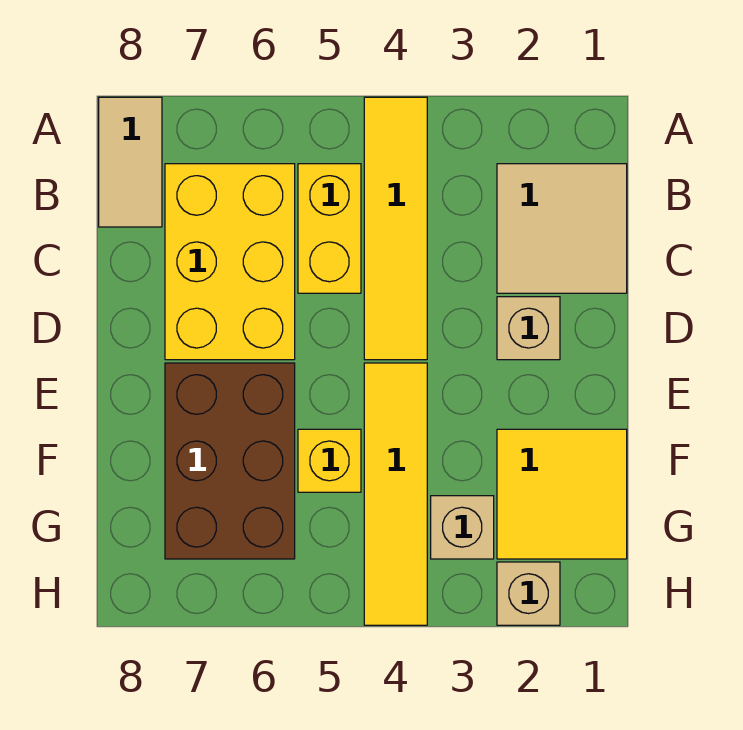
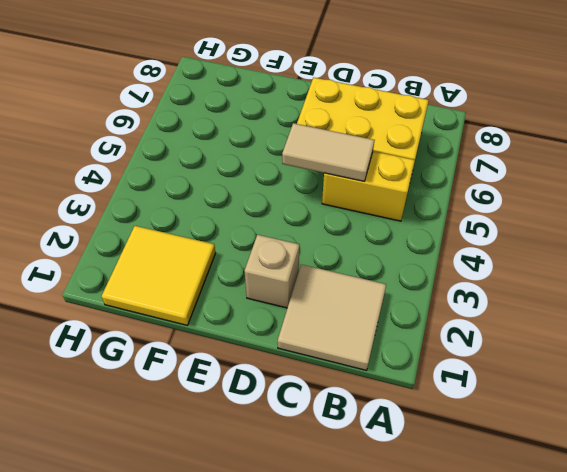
tan tile C5:D5 level 2 -> tan tile A8:B8 level 1
none -> yellow tile A4:D4 level 1
none -> yellow tile E4:H4 level 1
none -> brown brick E6:G7 level 1

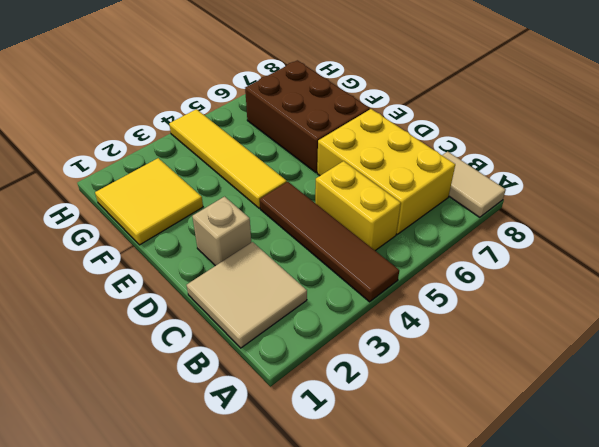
brown tile A4:D4 level 1 -> yellow tile A4:D4 level 1
none -> yellow brick F5 level 1
none -> tan brick G3 level 1
none -> tan brick H2 level 1

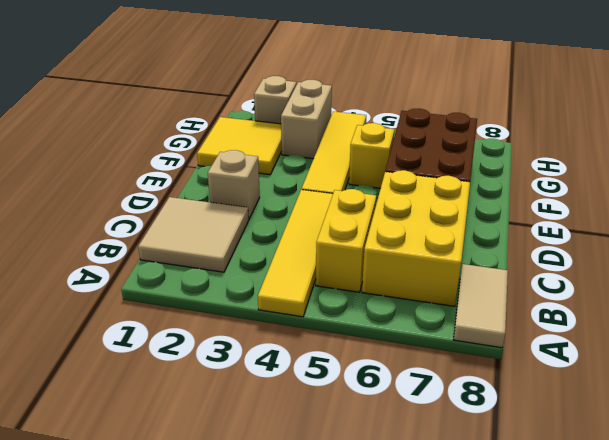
tan brick G3:H3 level 1 -> tan brick G3 level 1

